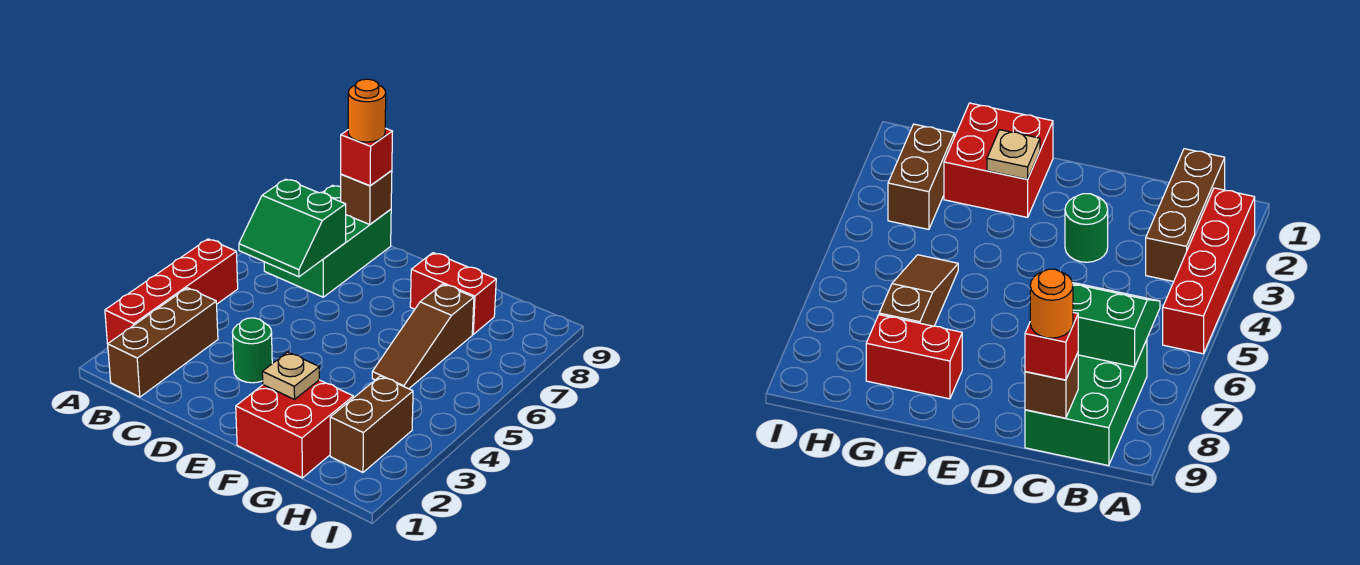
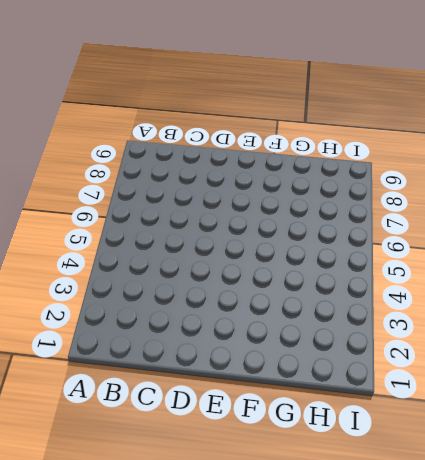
none -> red brick A2:A5 level 1
none -> brown brick B1:B3 level 1
none -> green brick B7:C9 level 1

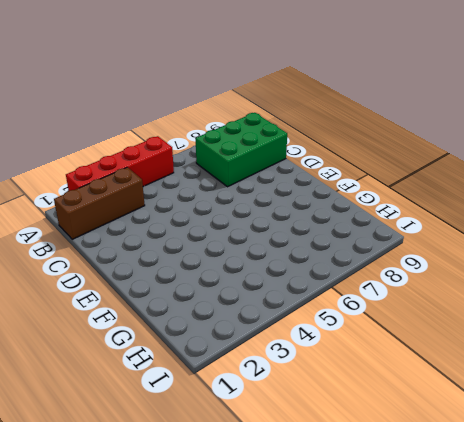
none -> green round brick D3 level 1
none -> red brick F1:G2 level 1
none -> red brick F8:G8 level 1

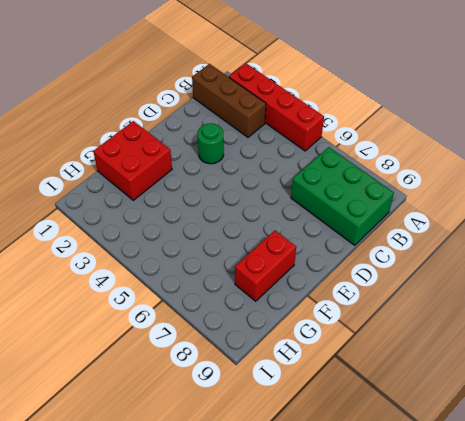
none -> brown slope G5:G7 level 1 top 7
none -> brown brick H2:H3 level 1
none -> green slope B6:C7 level 2 top 7

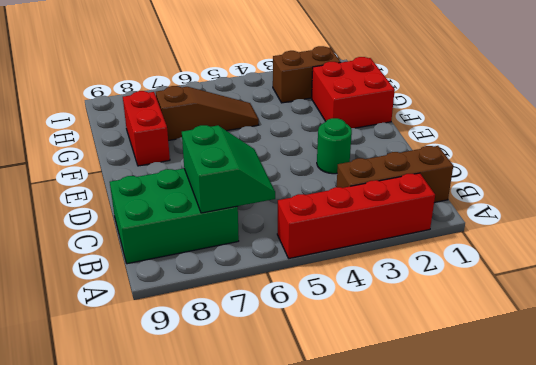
none -> brown brick C9 level 2
none -> tan plate F2 level 2
none -> red brick C9 level 3

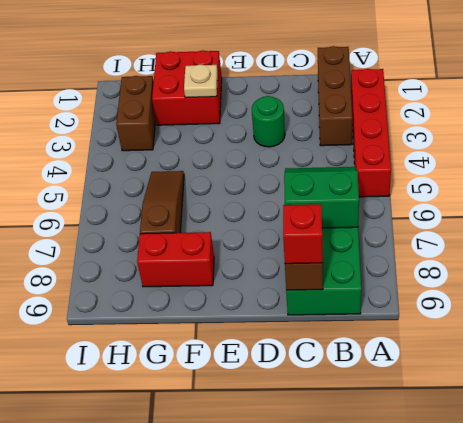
none -> orange round brick C9 level 4

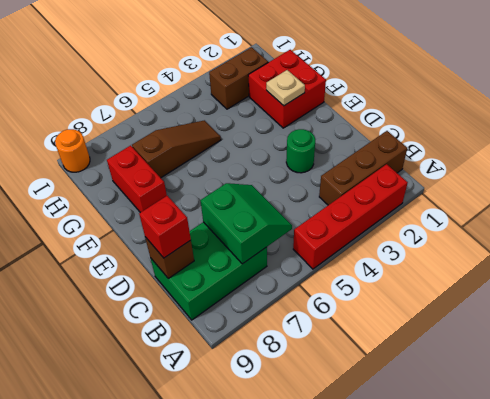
orange round brick I9 level 1 -> orange round brick C9 level 4

